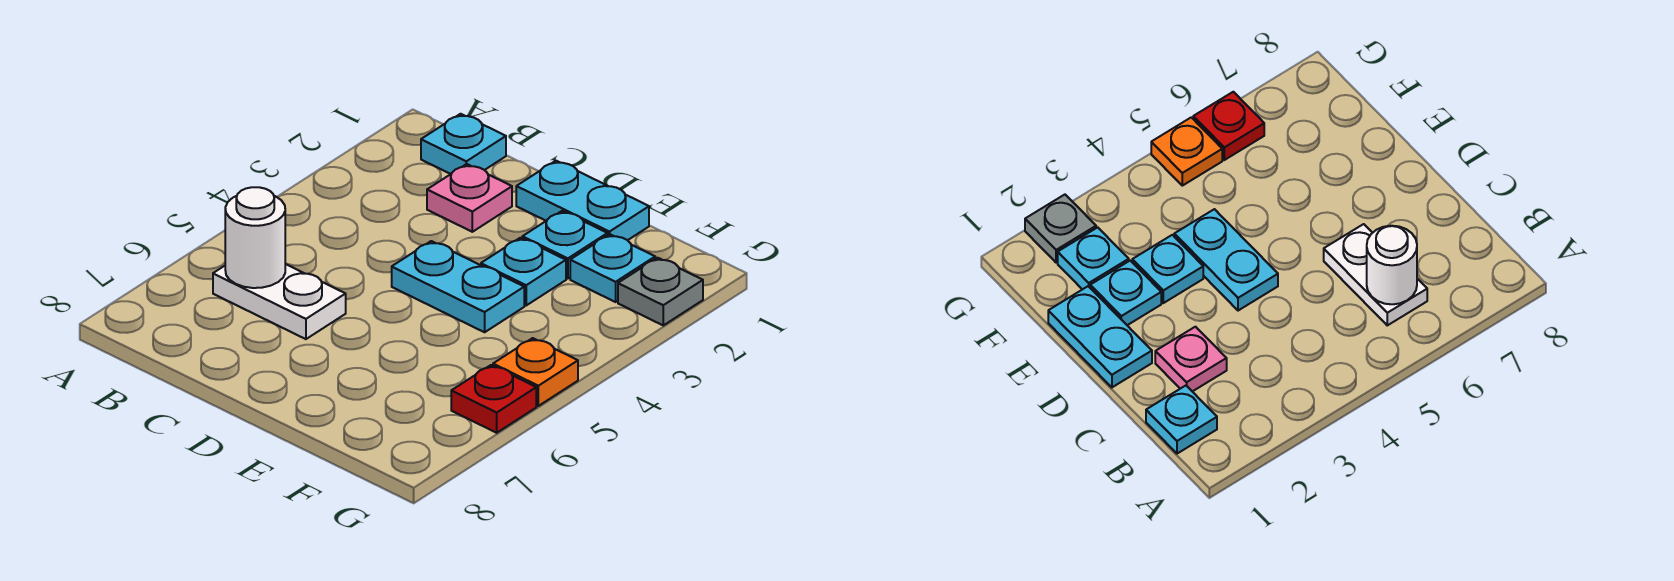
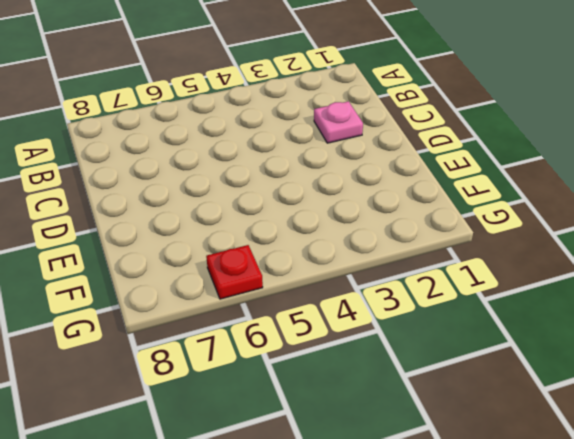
none -> cyan plate B1 level 1
none -> white plate B6:C6 level 1
none -> cyan plate D1:E1 level 1

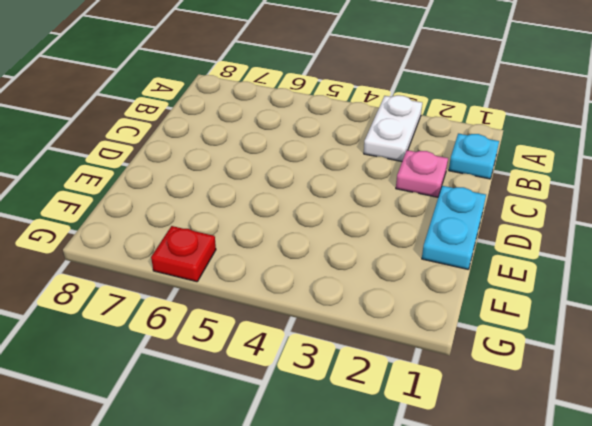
white plate A3:B3 level 1 -> white plate B6:C6 level 1
none -> cyan plate D4:E4 level 1
none -> cyan plate E2 level 1
none -> cyan plate E3 level 1

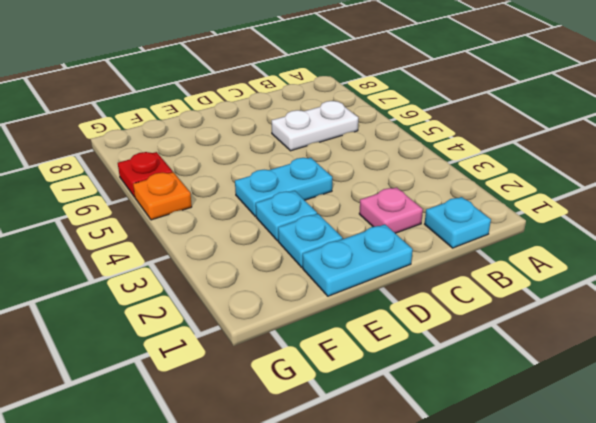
none -> cyan plate F2 level 1
none -> grey plate G2 level 1
none -> white round brick B6 level 2

